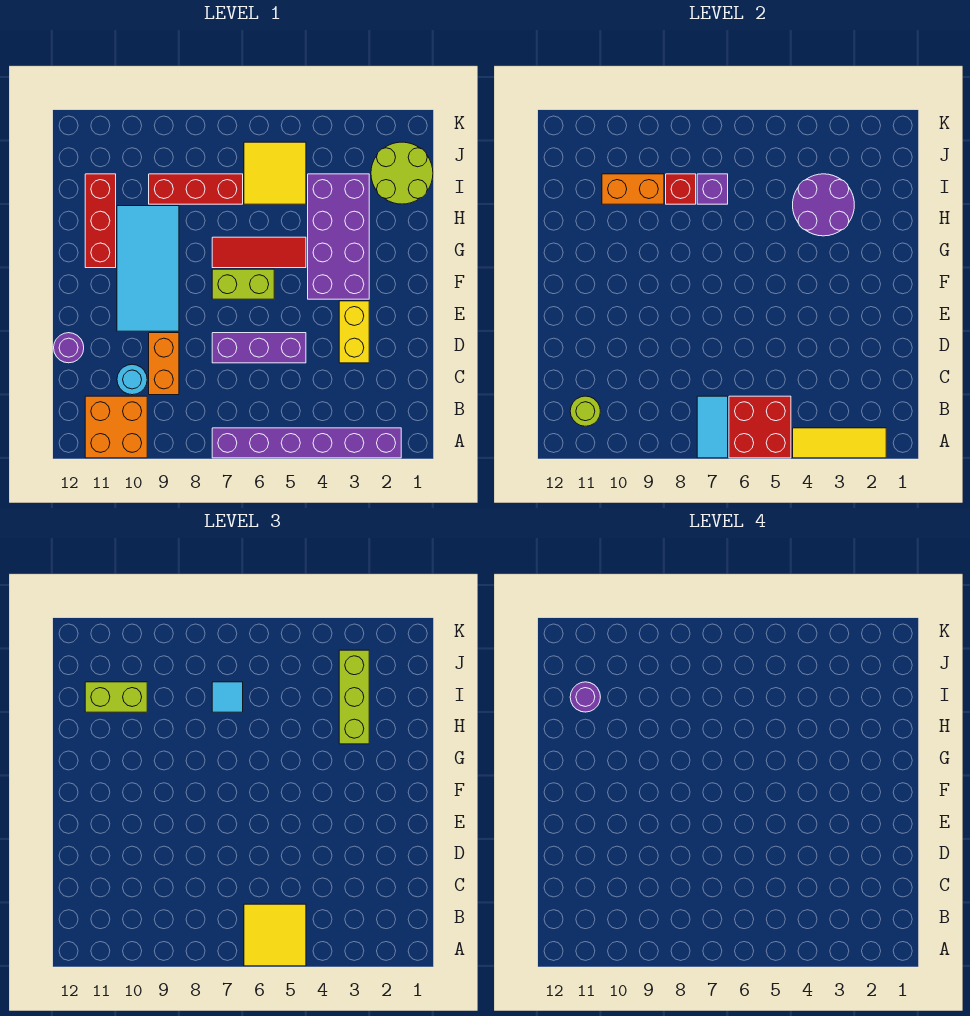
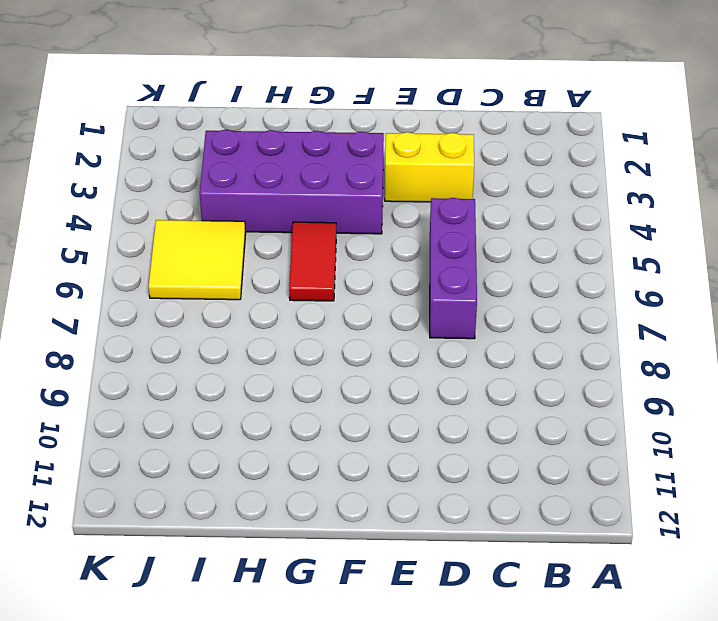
red tile G5:G6 level 1 -> red tile G5:G7 level 1
none -> purple brick A2:A7 level 1
none -> orange brick A10:B11 level 1
none -> orange brick C9:D9 level 1

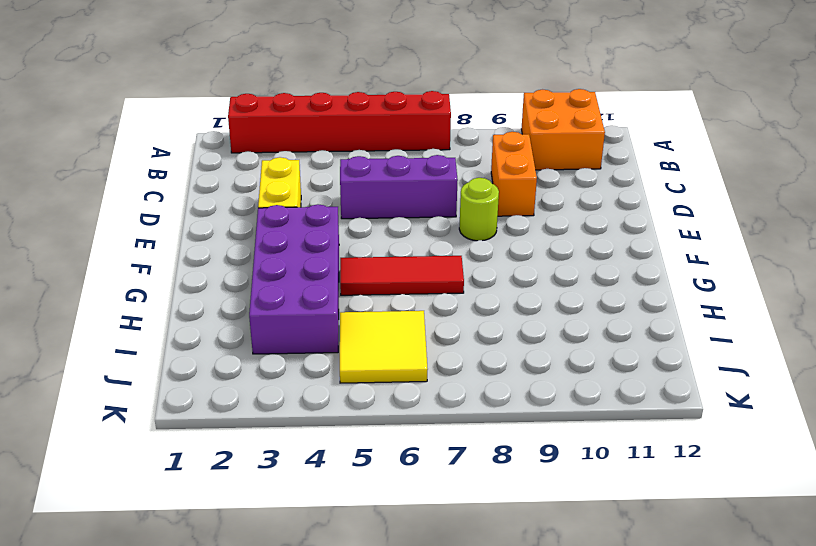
red brick A2:A7 level 1 -> purple brick A2:A7 level 1
lime round brick E8 level 1 -> lime round brick B11 level 2
none -> cyan round brick C10 level 1
none -> purple round brick D12 level 1
none -> cyan tile E9:H10 level 1

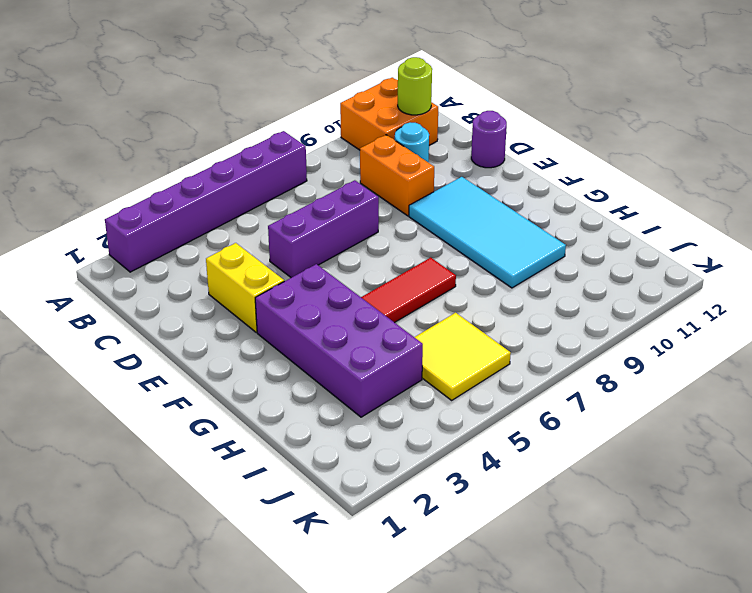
none -> lime brick F6:F7 level 1
none -> red brick G11:I11 level 1
none -> lime round brick I1:J2 level 1

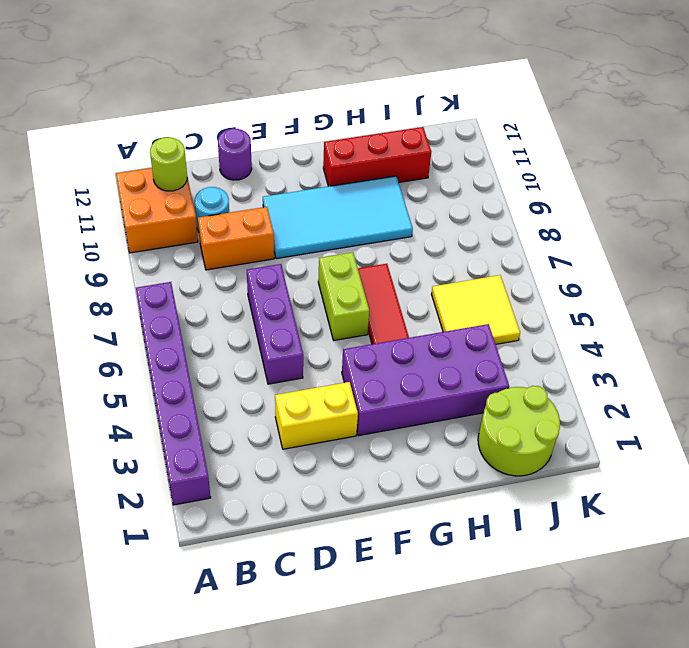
none -> red brick I7:I9 level 1
none -> yellow tile A2:A4 level 2
none -> red brick A5:B6 level 2

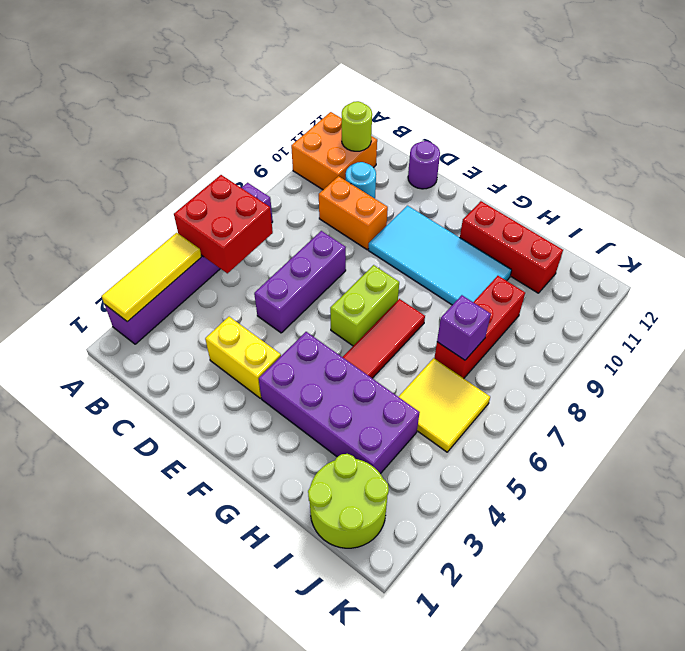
none -> cyan tile A7:B7 level 2
none -> purple round brick H3:I4 level 2
none -> red brick I8 level 2

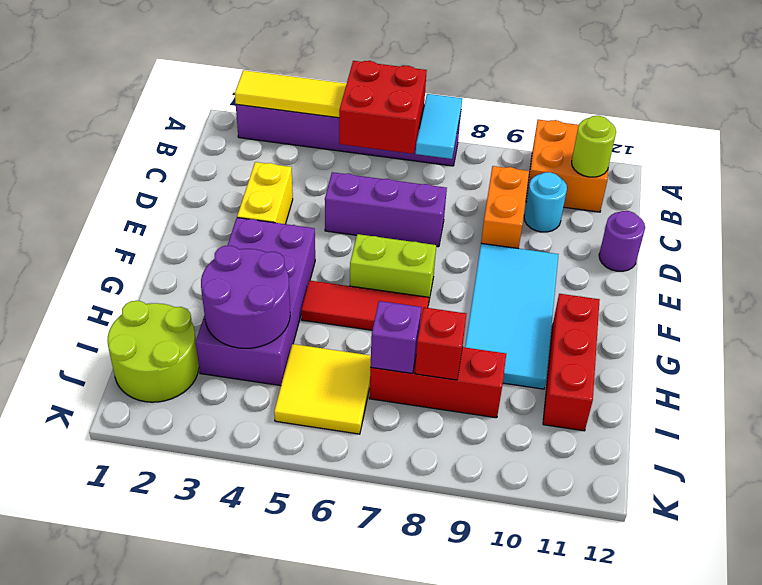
none -> orange brick I9:I10 level 2
none -> yellow tile A5:B6 level 3
none -> lime brick H3:J3 level 3

